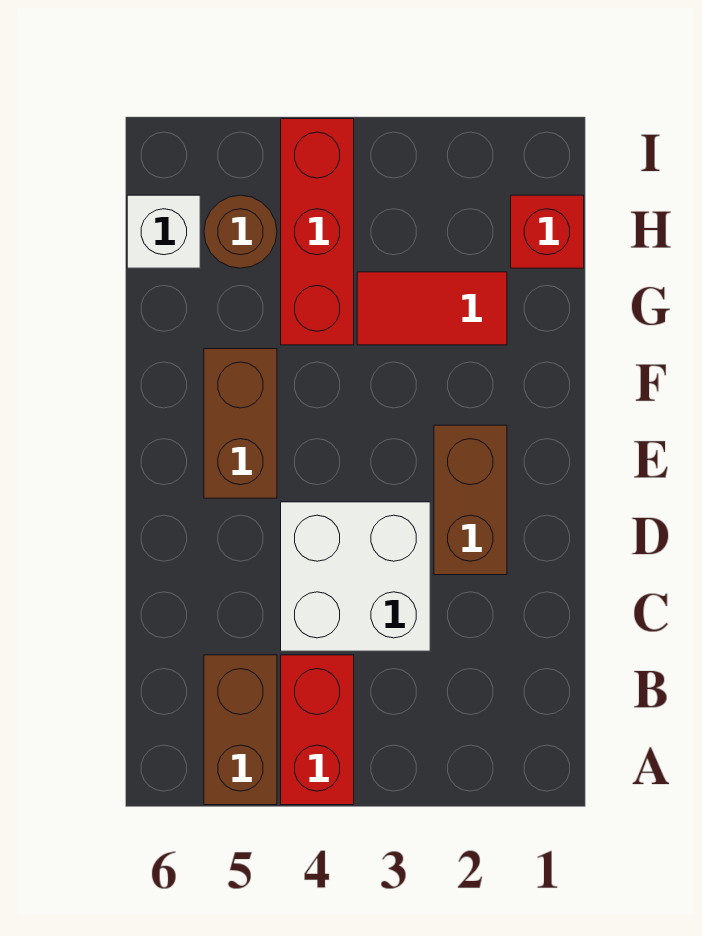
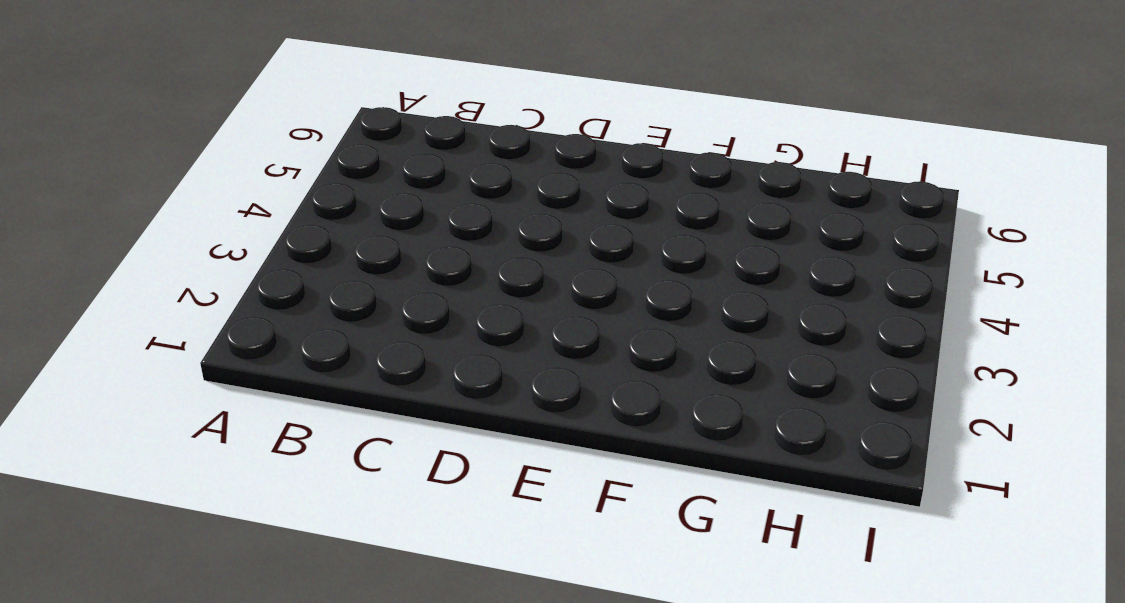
none -> red brick A4:B4 level 1
none -> brown brick A5:B5 level 1

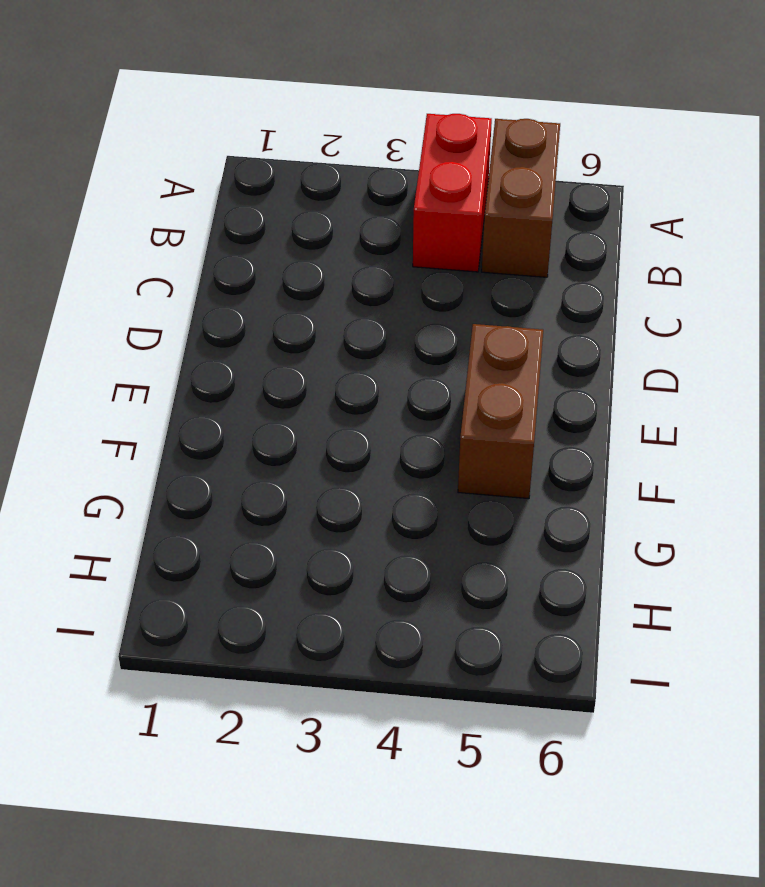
none -> white brick C3:D4 level 1
none -> brown brick D2:E2 level 1

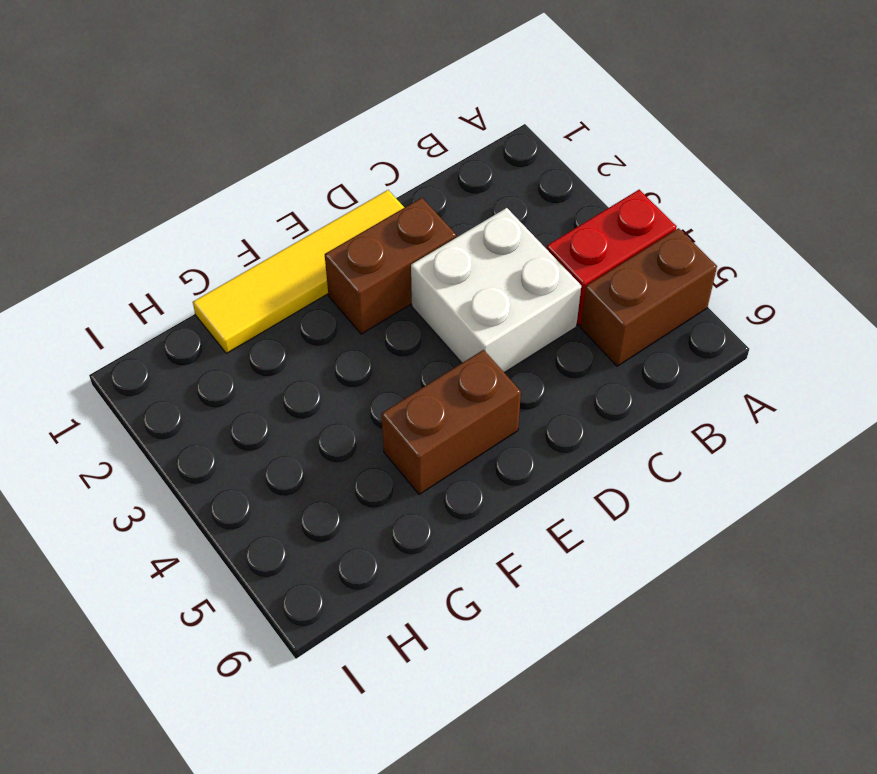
yellow tile D1:G1 level 1 -> none
none -> red tile G2:G3 level 1
none -> red brick G4:I4 level 1

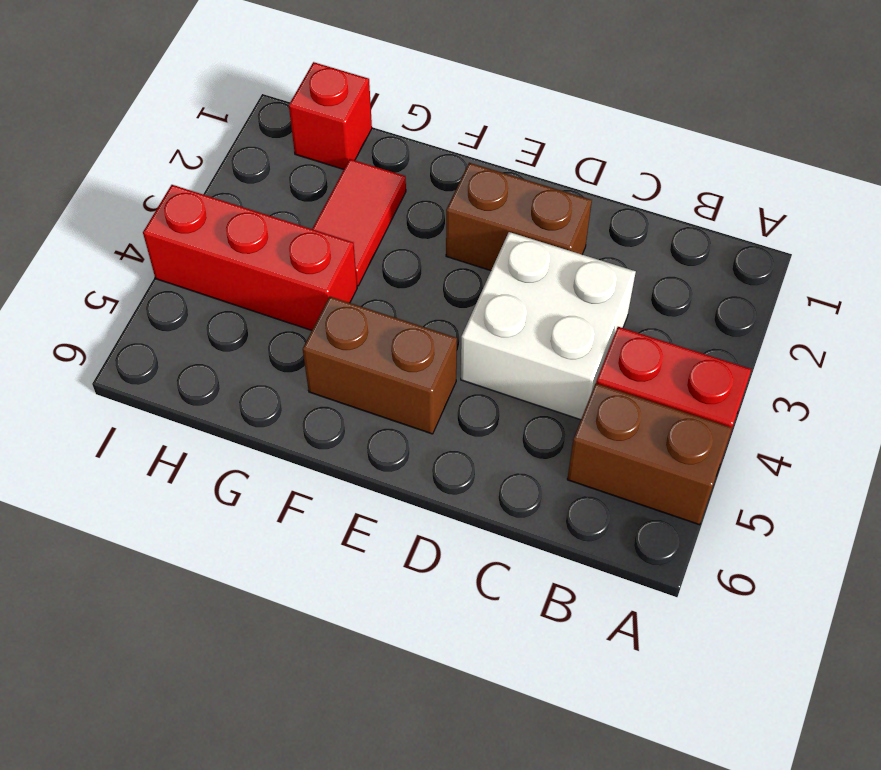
none -> brown round brick H5 level 1
none -> white brick H6 level 1

